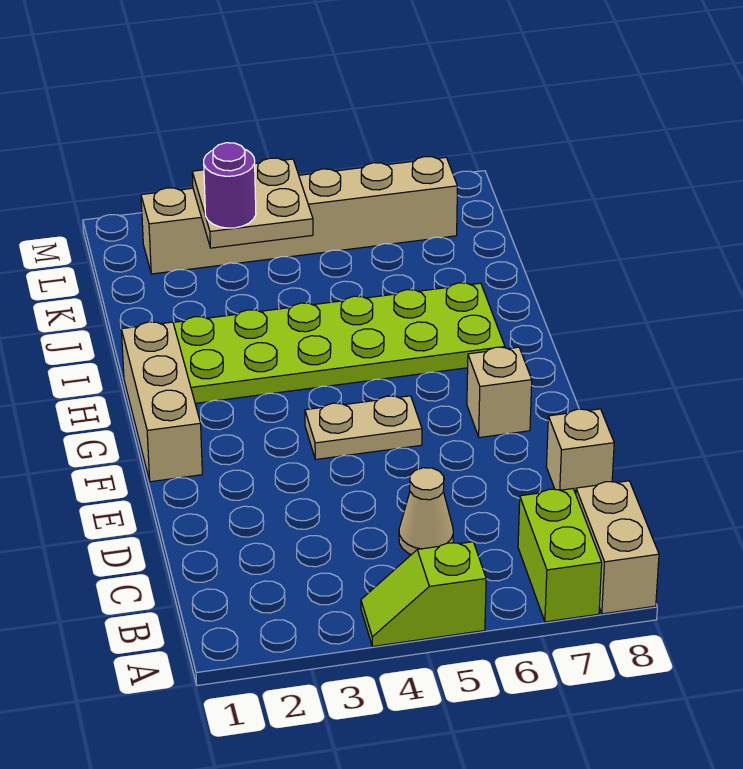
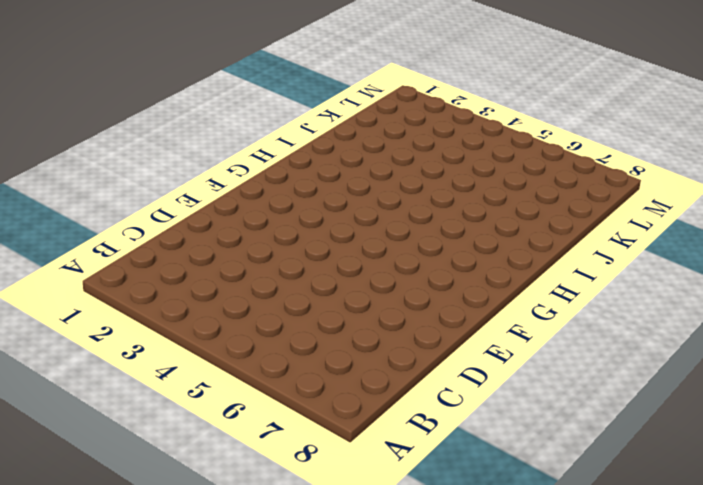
none -> lime slope A4:A5 level 1 top 5
none -> lime brick A7:B7 level 1
none -> tan brick A8:B8 level 1

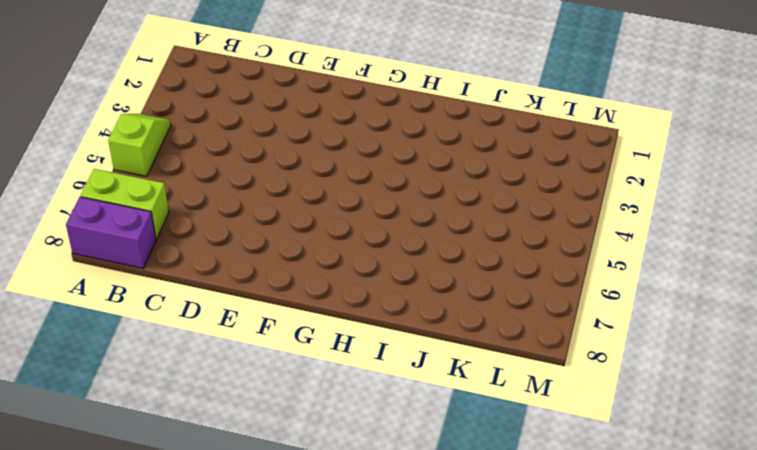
purple brick A8:B8 level 1 -> tan brick A8:B8 level 1
none -> tan cone C5 level 1
none -> tan brick D8 level 1
none -> tan brick F1:H1 level 1

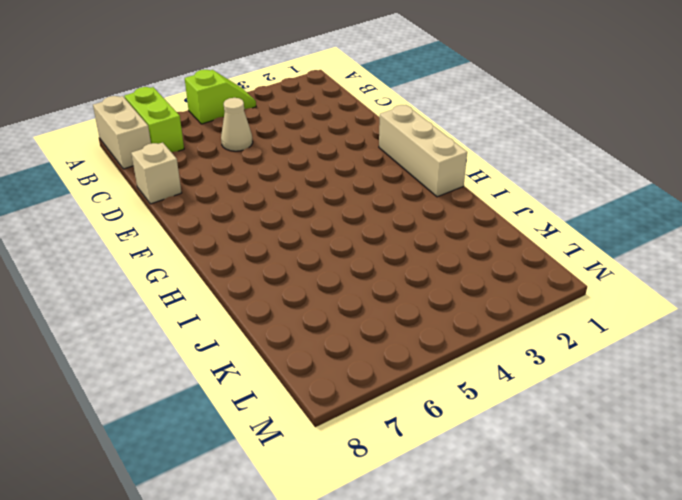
none -> tan plate F4:F5 level 1
none -> tan brick F7 level 1
none -> lime plate H2:I7 level 1

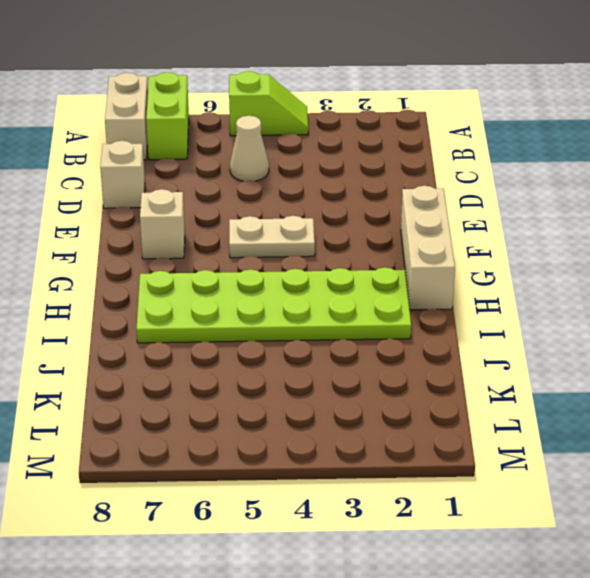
none -> tan brick L2:L7 level 1
none -> tan plate K3:L4 level 2
none -> purple round brick K3 level 3

